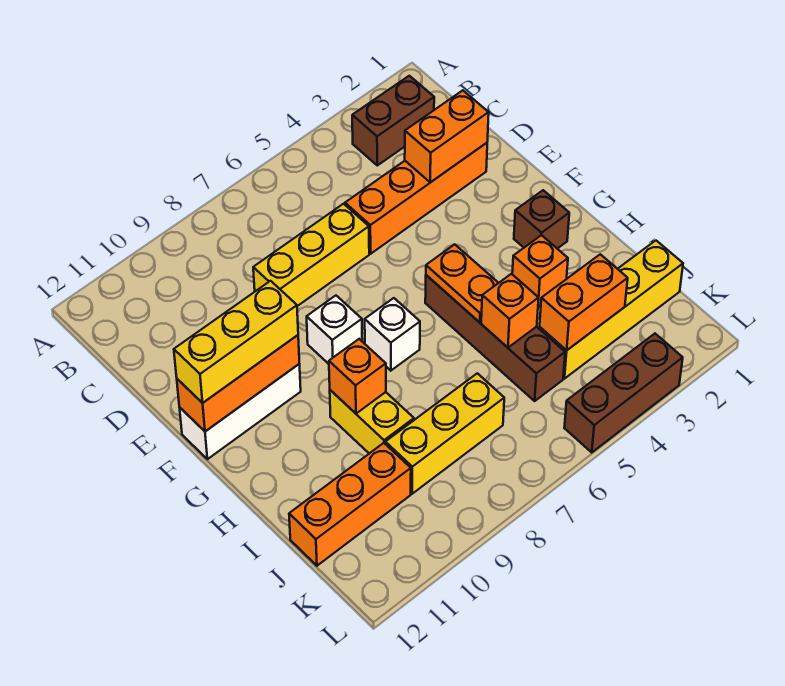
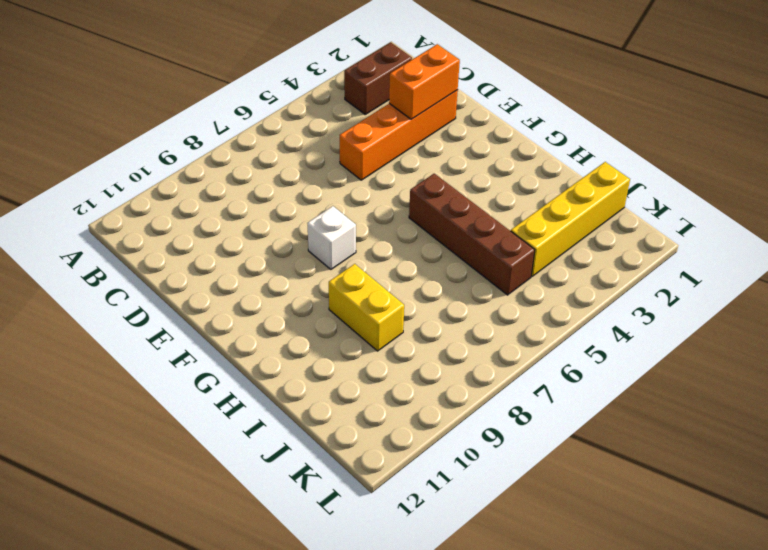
none -> yellow brick D6:D8 level 1
none -> white brick F10:F12 level 1
none -> brown brick G2 level 1

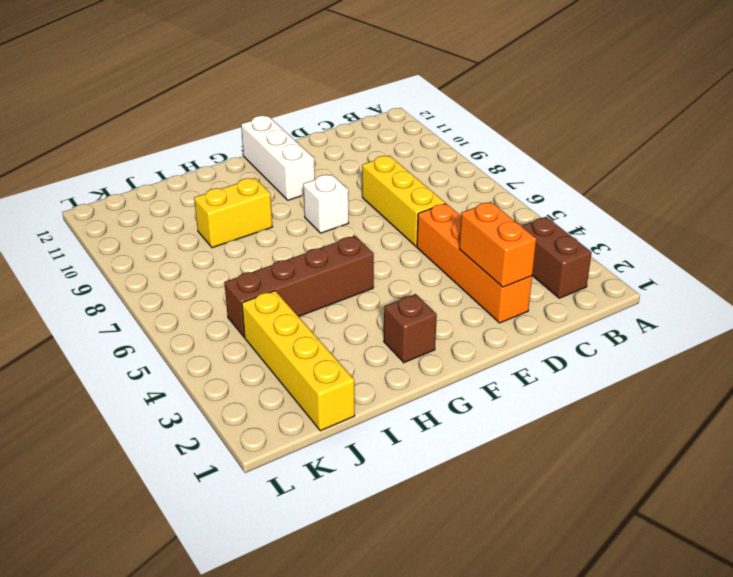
none -> white brick G7 level 1
none -> orange brick H3 level 1
none -> yellow brick J7:J9 level 1

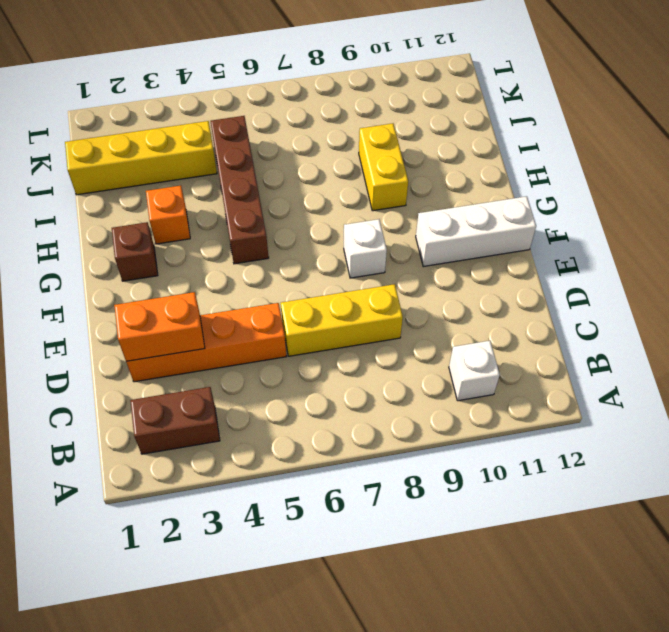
white brick B10 level 1 -> white brick G7 level 1
none -> yellow brick J7:J9 level 1
none -> orange brick J10:J12 level 1
none -> brown brick L3:L5 level 1

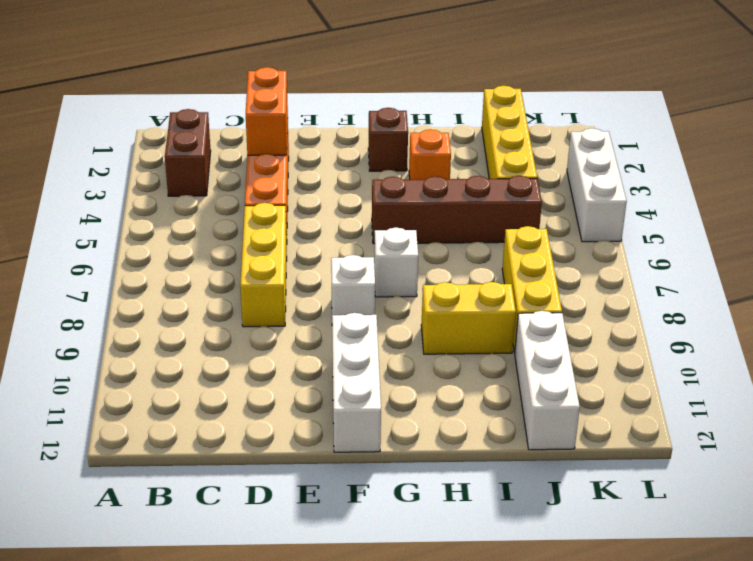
white brick J10:J12 level 1 -> orange brick J10:J12 level 1
white brick L3:L5 level 1 -> brown brick L3:L5 level 1
none -> orange brick F10:F12 level 2
none -> orange plate G5:H5 level 2
none -> orange brick H9 level 2

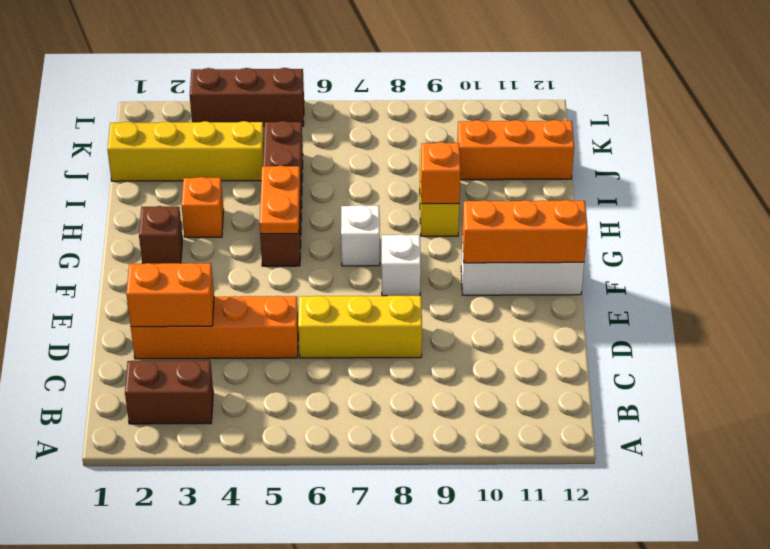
none -> yellow brick J7:J9 level 1
none -> orange brick I5 level 2
none -> orange brick J3:J4 level 2

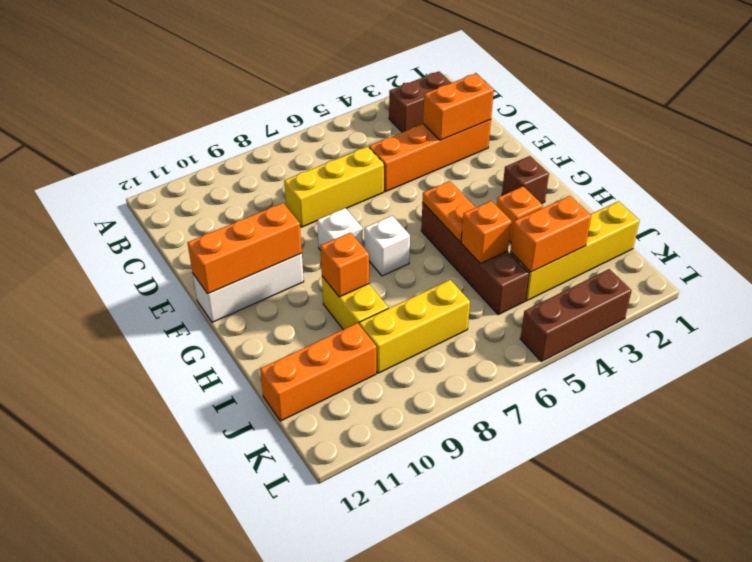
none -> yellow brick F10:F12 level 3

